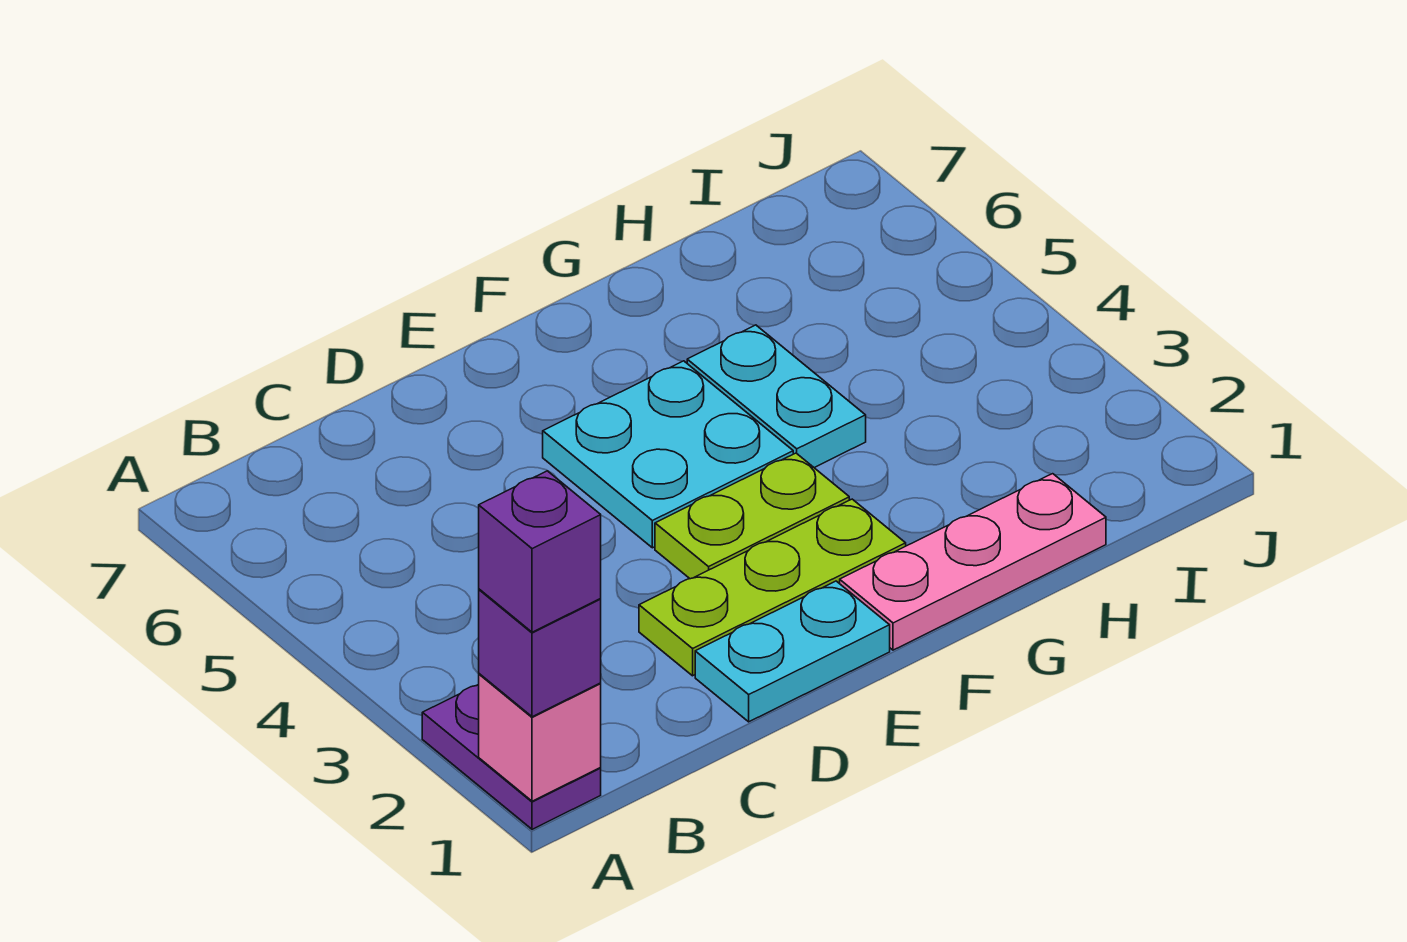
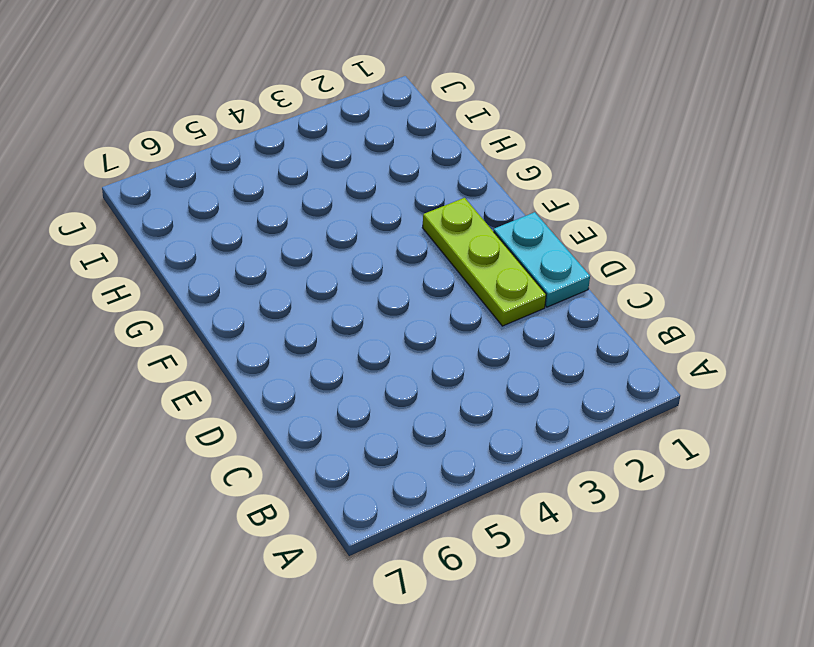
none -> purple plate A1:A2 level 1
none -> lime plate E3:F3 level 1

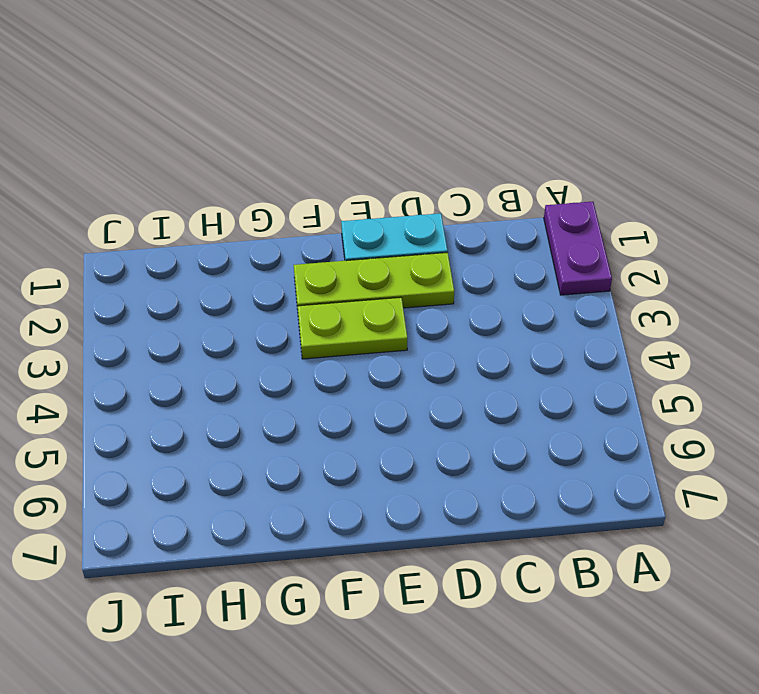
none -> cyan plate E4:F5 level 1
none -> pink plate F1:H1 level 1

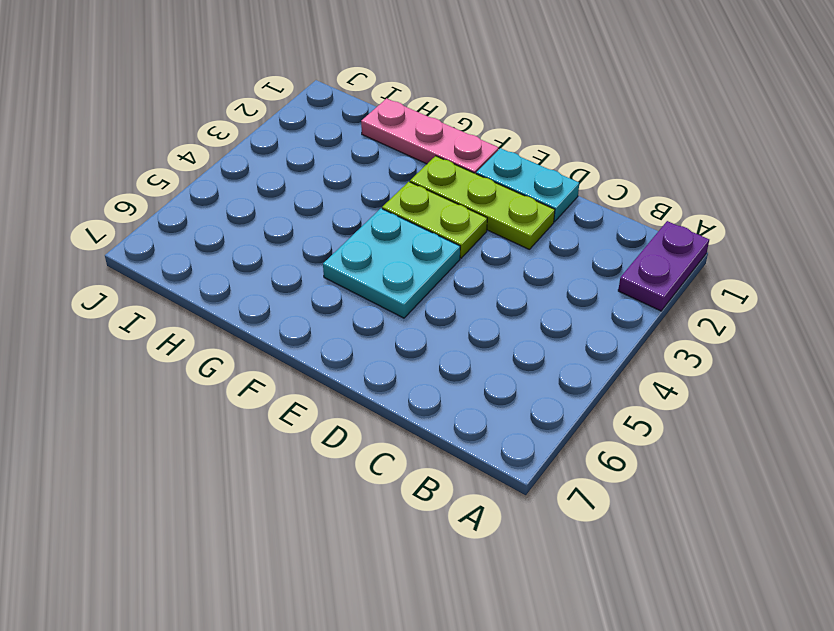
none -> cyan plate G4:G5 level 1
none -> pink brick A1 level 2

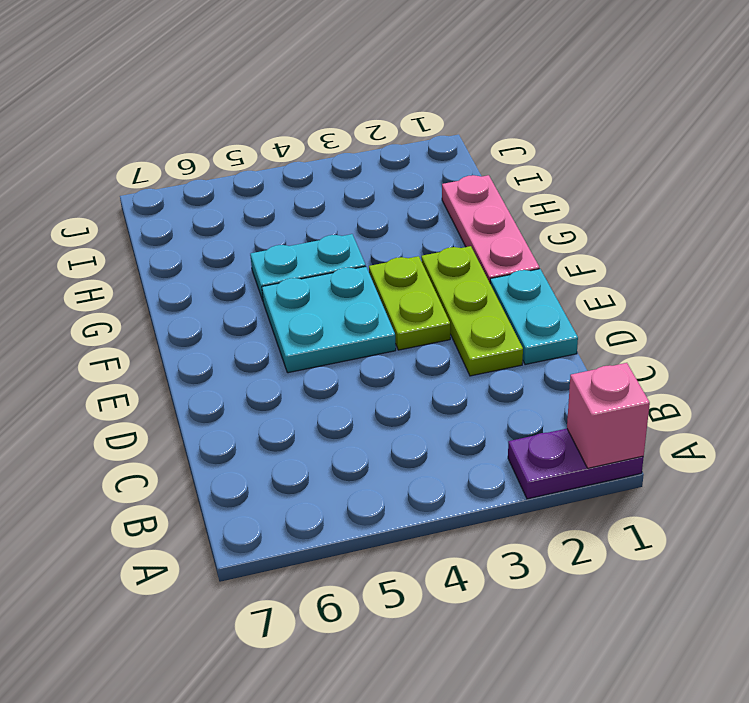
none -> purple brick A1 level 3
none -> purple brick A1 level 4

